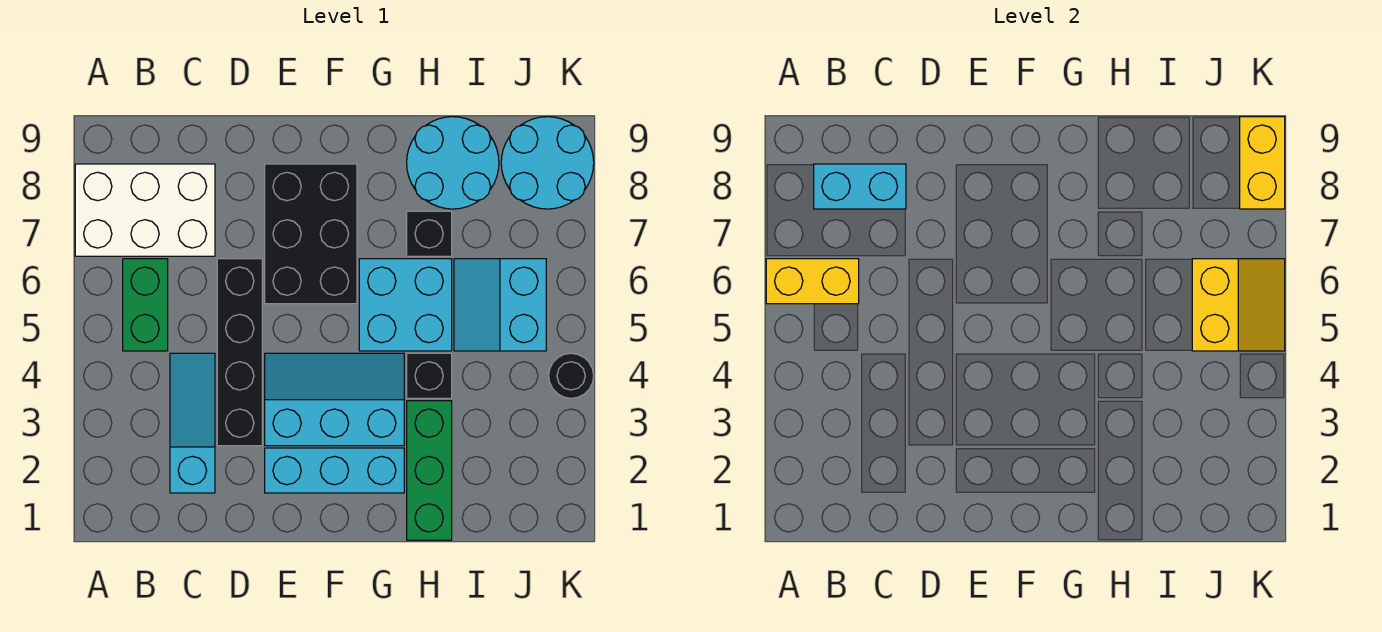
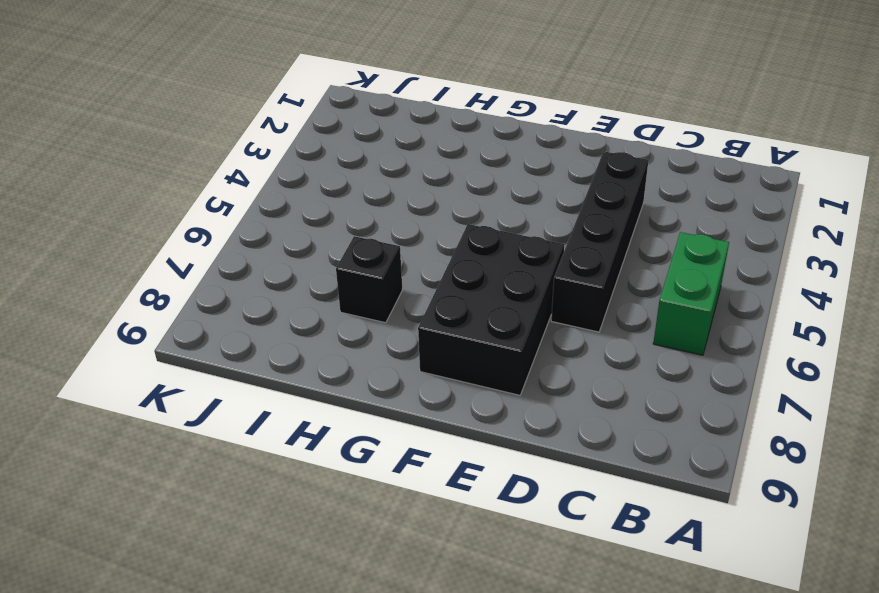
none -> white brick A7:C8 level 1
none -> cyan slope C2:C4 level 1 top 2
none -> cyan brick E2:G2 level 1

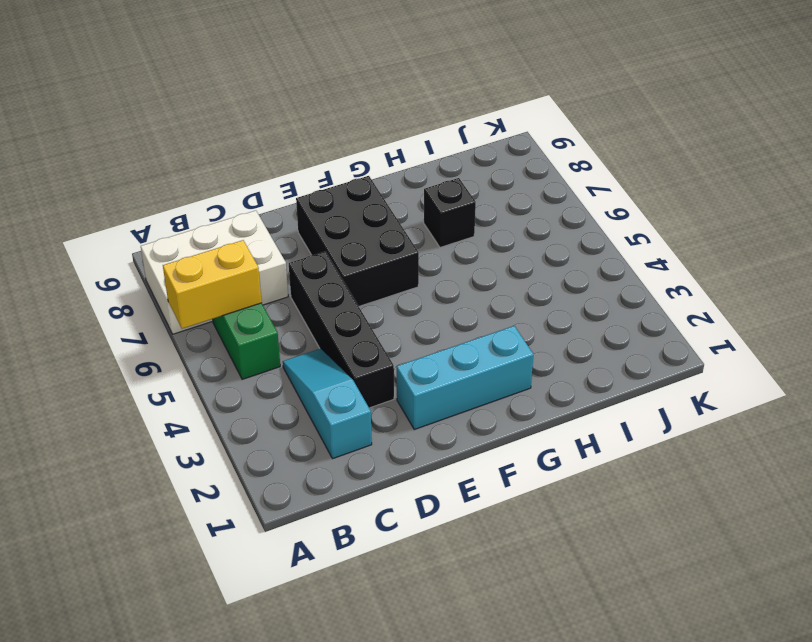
none -> cyan slope E3:G4 level 1 top 3
none -> cyan brick G5:H6 level 1
none -> green brick H1:H3 level 1

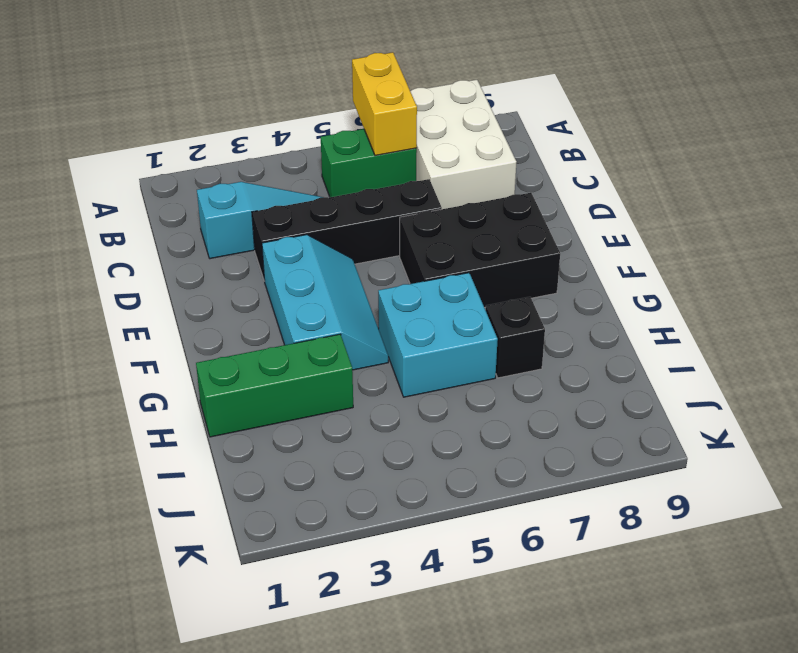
none -> cyan brick E2:G2 level 1
none -> black brick H4 level 1
none -> cyan round brick H8:I9 level 1

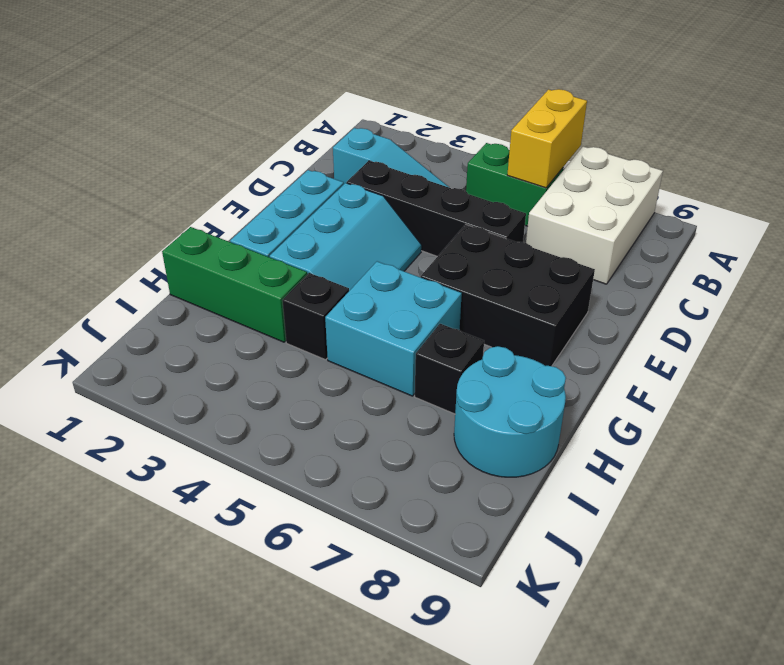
none -> cyan slope I5:J6 level 1 top J
none -> cyan round brick J8:K9 level 1
none -> black round brick K4 level 1

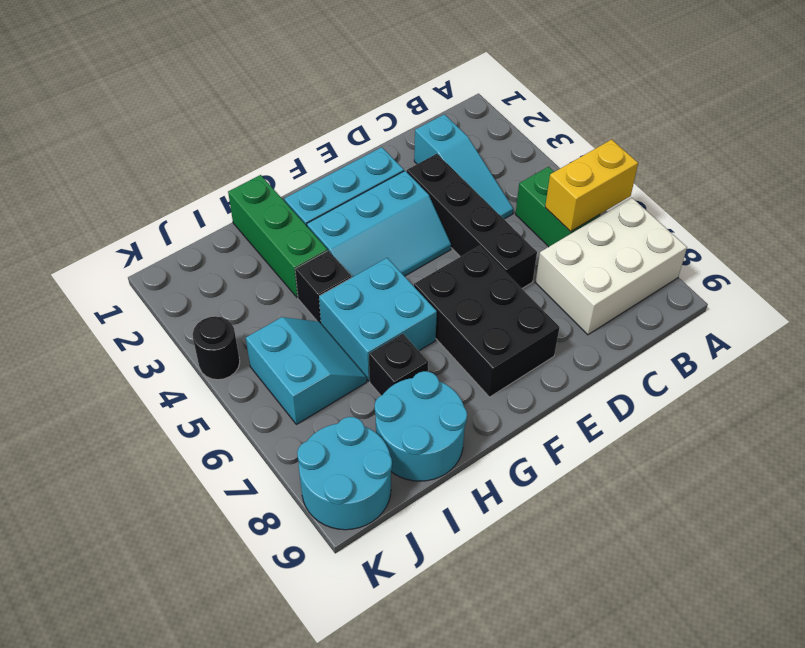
none -> cyan brick B8:C8 level 2
none -> yellow slope J5:K6 level 2 top J
none -> yellow brick K8:K9 level 2

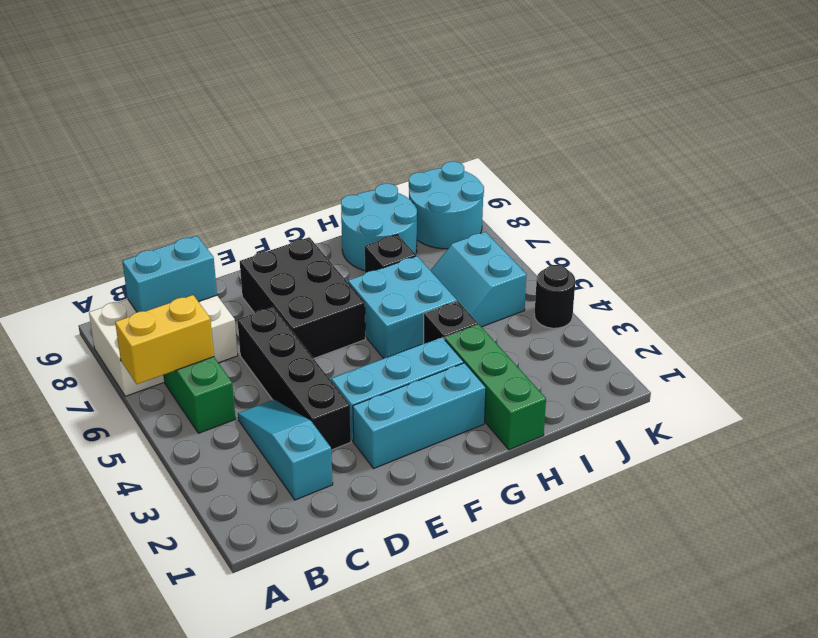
none -> yellow slope J5:K6 level 2 top J
none -> yellow brick K8:K9 level 2

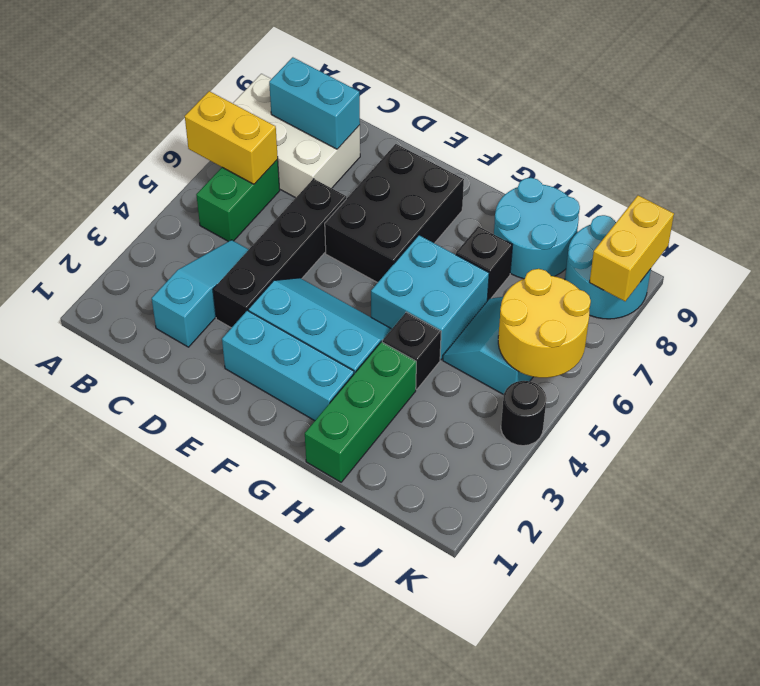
yellow round brick J5:K6 level 2 -> yellow slope J5:K6 level 2 top J

